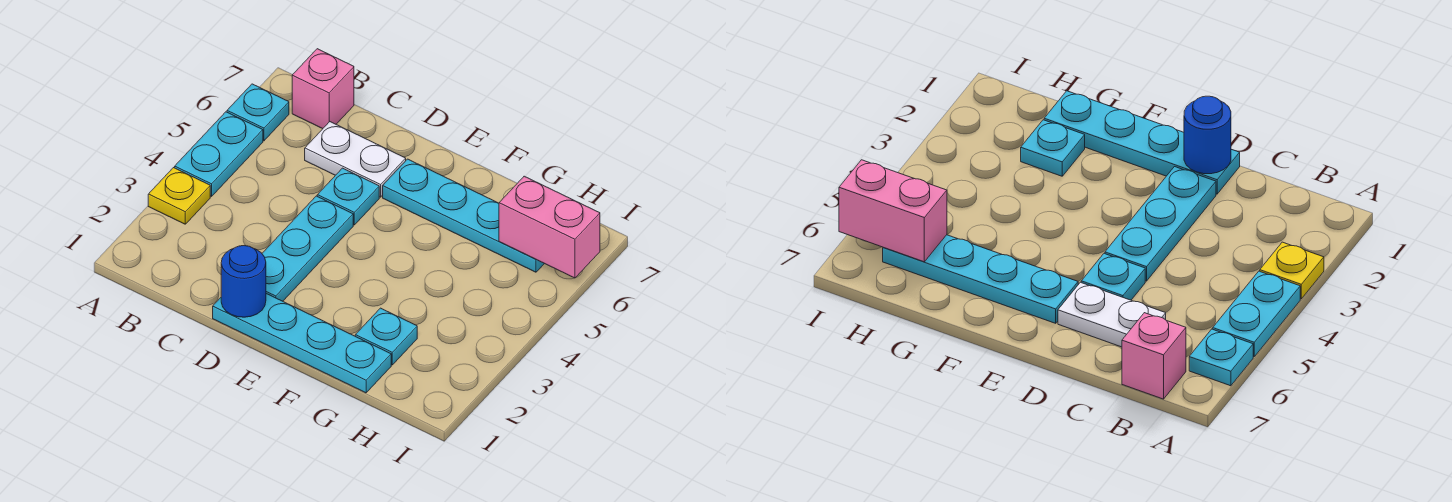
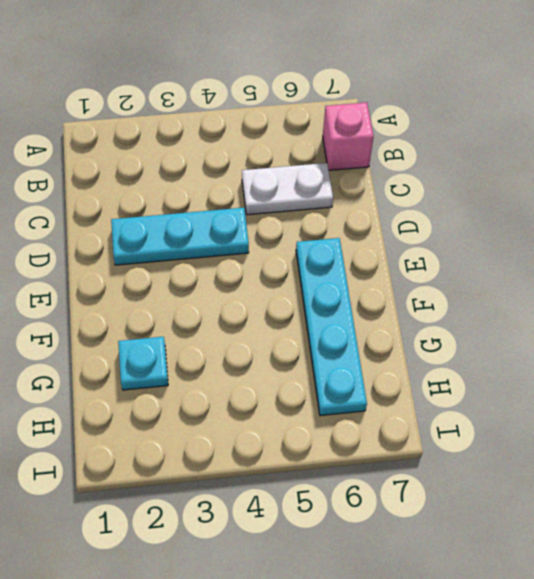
white plate C5:C6 level 1 -> white plate C6:D6 level 1
none -> yellow plate A3 level 1
none -> cyan plate A4:A5 level 1
none -> cyan plate A6 level 1

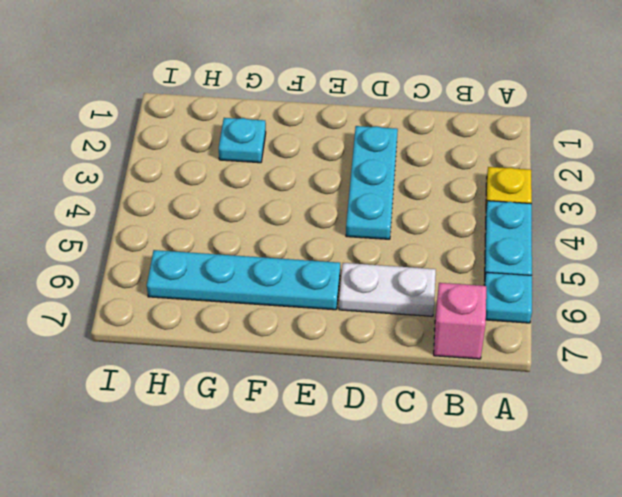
none -> cyan plate D1:G1 level 1
none -> cyan plate D5 level 1
none -> blue round brick D1 level 2

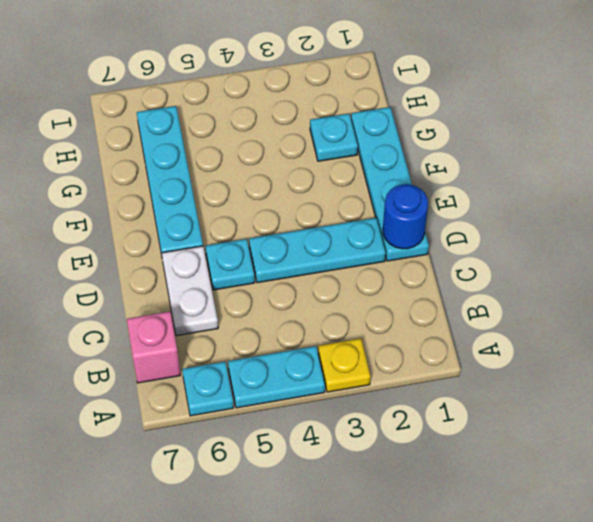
none -> pink brick H6:I6 level 2

